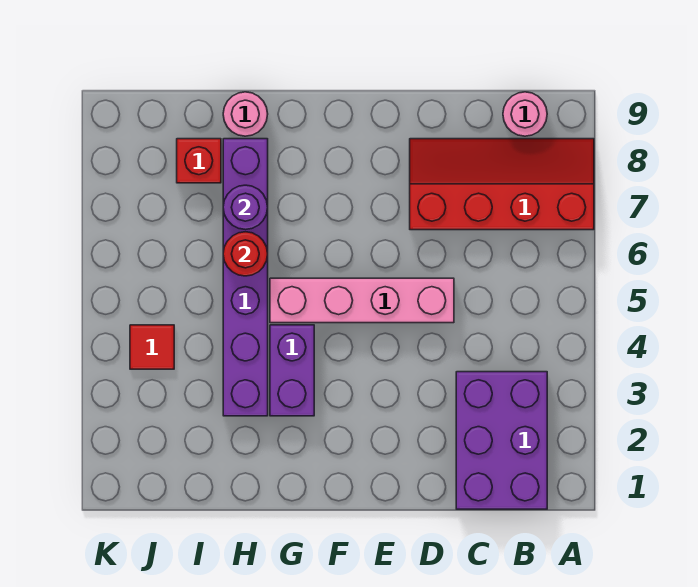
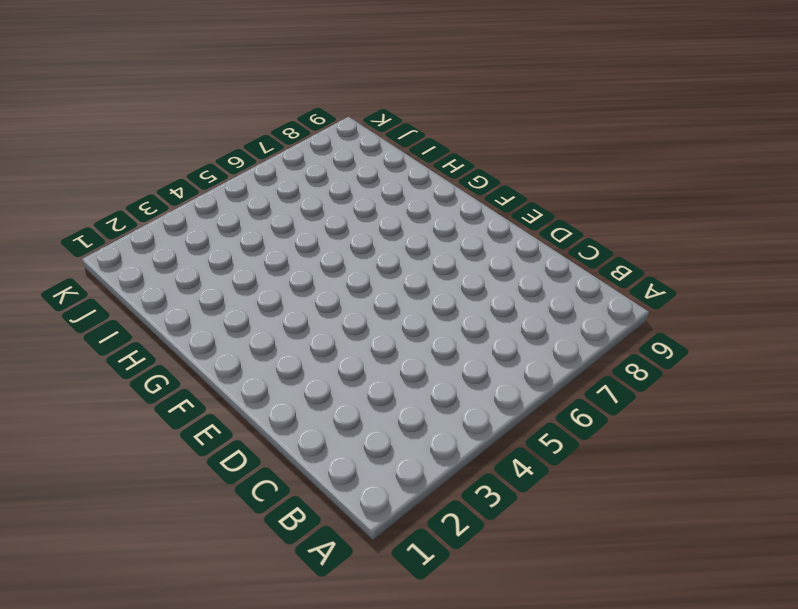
none -> red slope A7:D8 level 1 top 7
none -> purple brick B1:C3 level 1

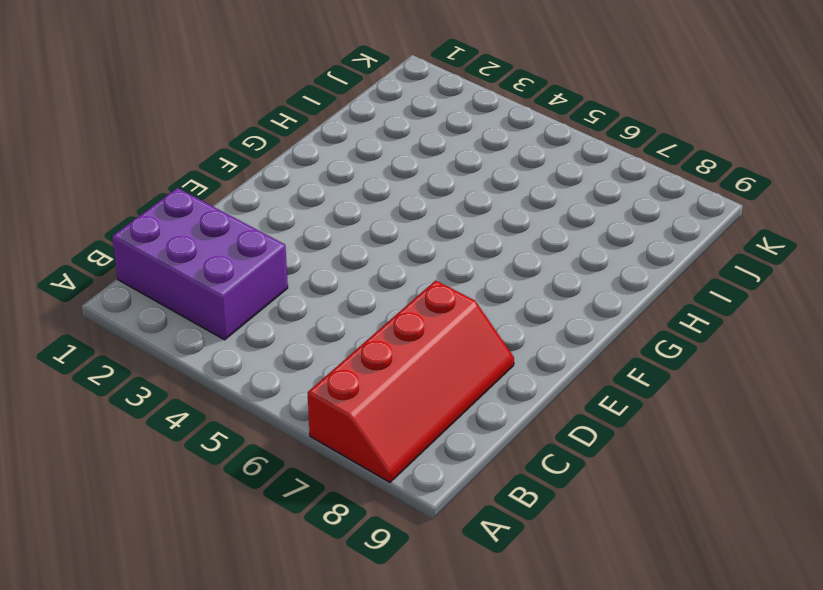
none -> pink round brick B9 level 1
none -> pink brick D5:G5 level 1

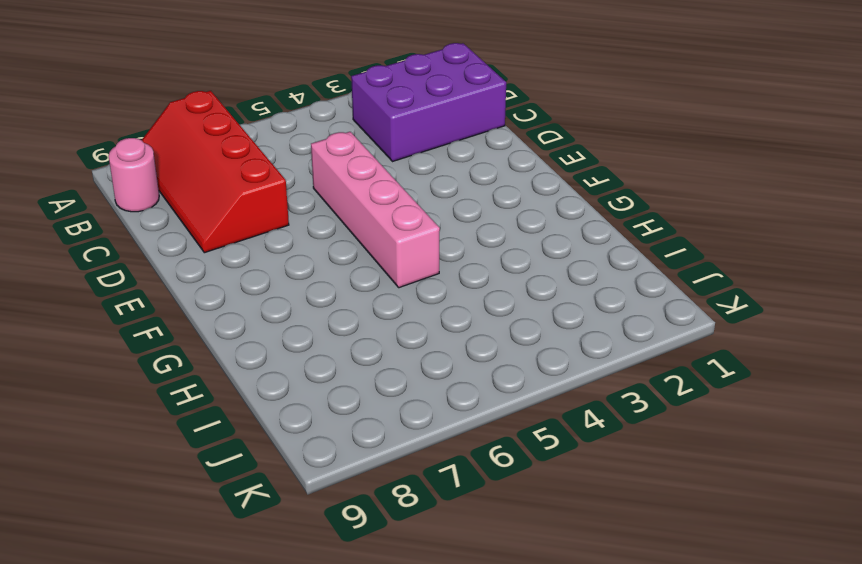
none -> purple brick G3:G4 level 1
none -> purple brick H3:H8 level 1

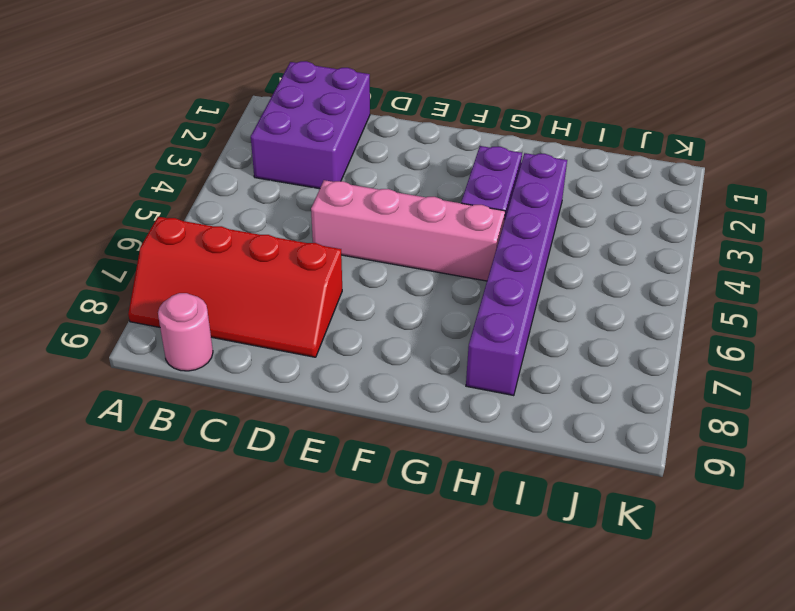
none -> pink round brick H9 level 1
none -> red brick I8 level 1

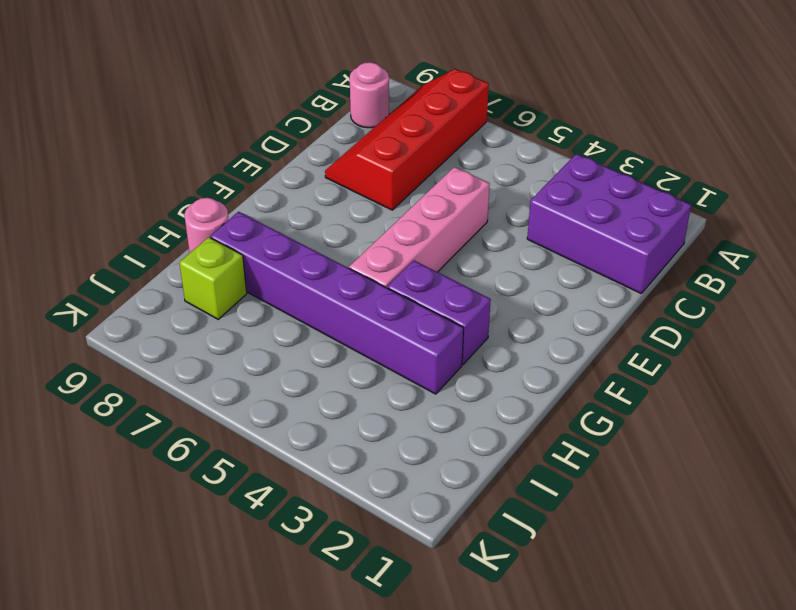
lime brick I8 level 1 -> red brick I8 level 1
none -> red tile J4 level 1
none -> red round brick H6 level 2

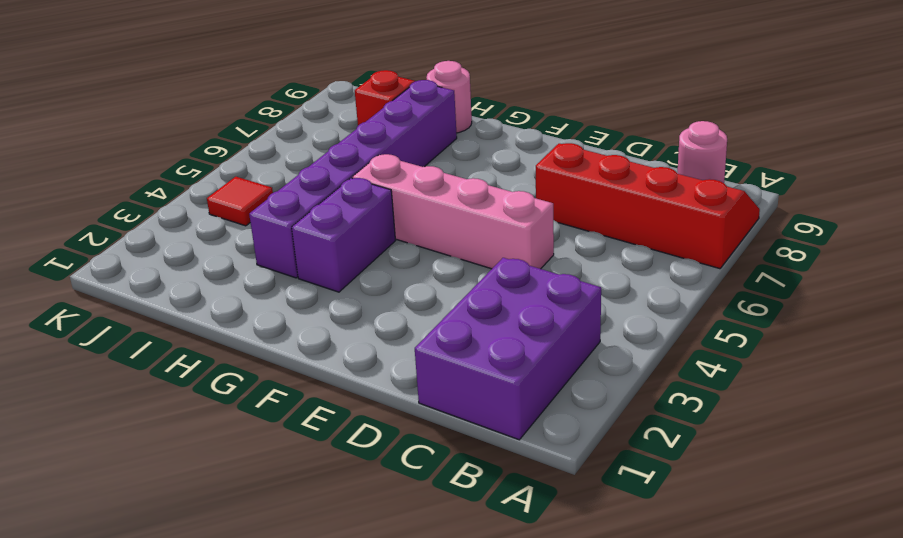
none -> red round brick H6 level 2
none -> purple round brick H7 level 2

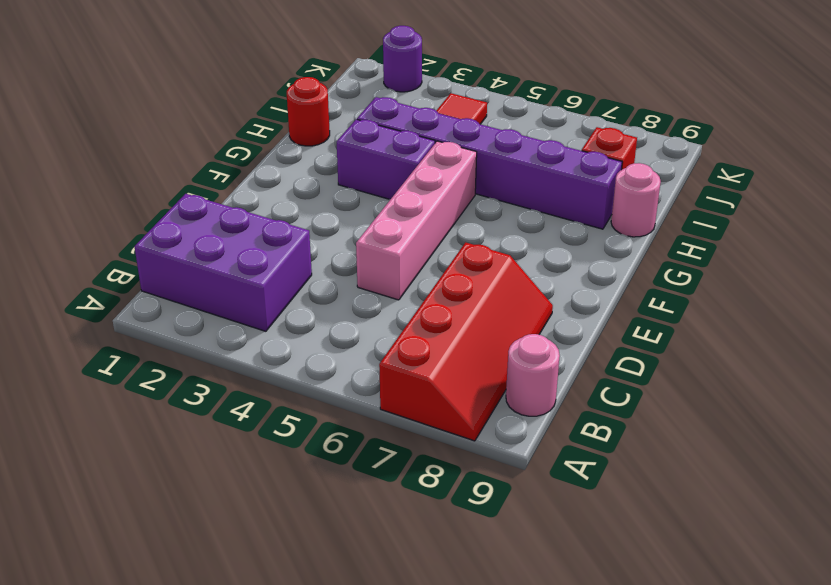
red round brick H1 level 1 -> red round brick H6 level 2
purple round brick K2 level 1 -> purple round brick H7 level 2

